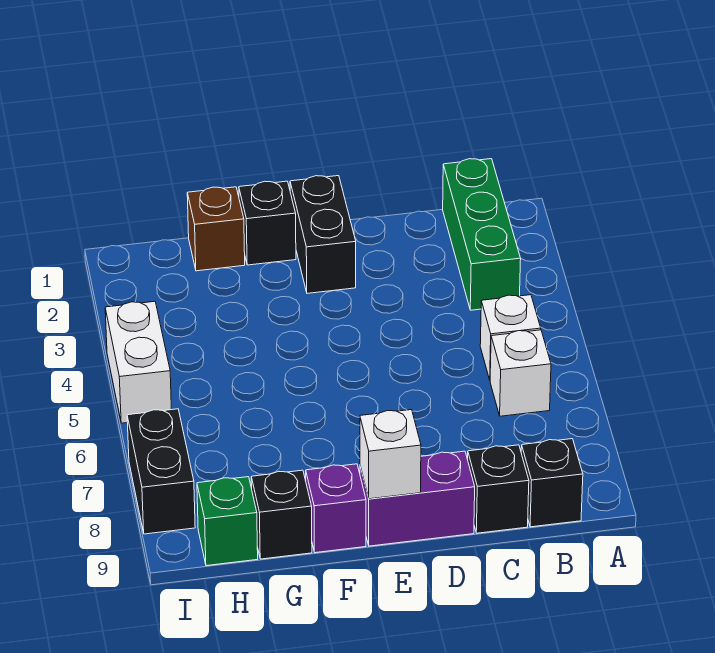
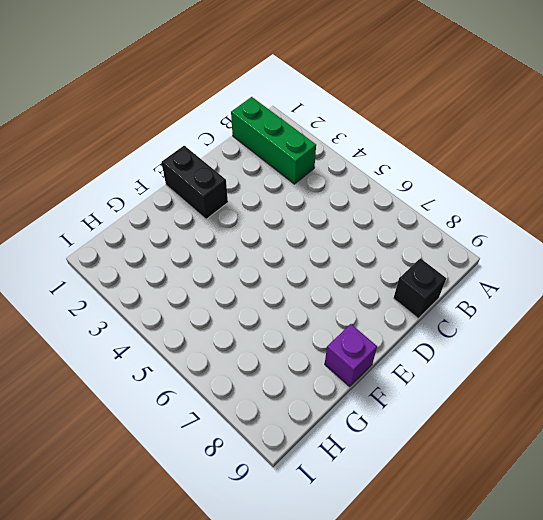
none -> white brick B5 level 1
none -> white brick B6 level 1
none -> black brick B9 level 1

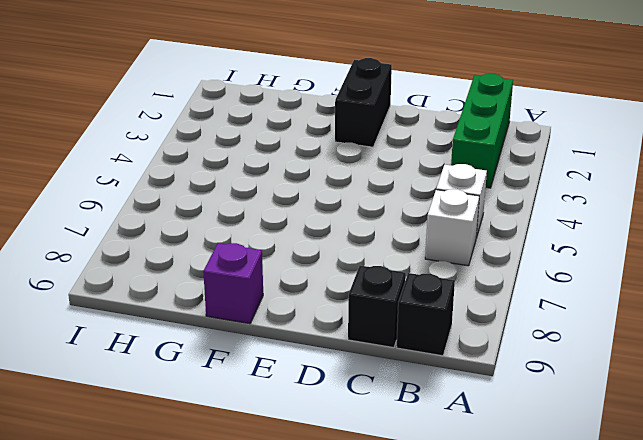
none -> purple brick D9:E9 level 1
none -> black brick F1 level 1
none -> brown brick G1 level 1

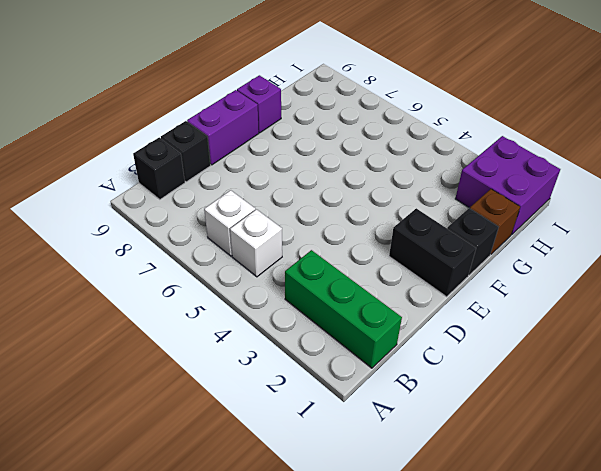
purple brick H1:I2 level 1 -> none
none -> black brick G9 level 1
none -> green brick H9 level 1
none -> white brick I4:I5 level 1

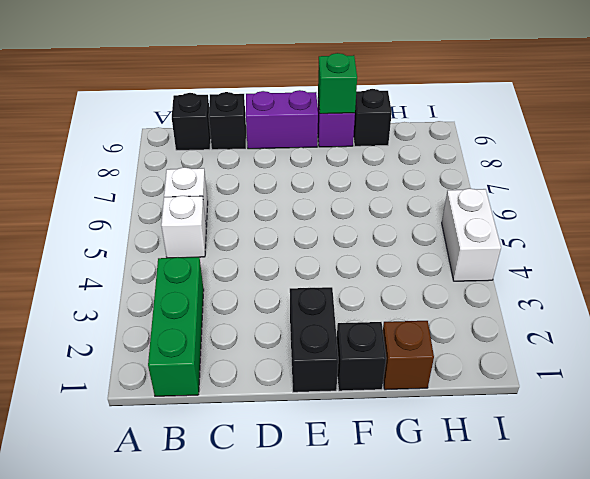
green brick F9 level 2 -> green brick H9 level 1
none -> black brick I7:I8 level 1
none -> white brick E9 level 2

